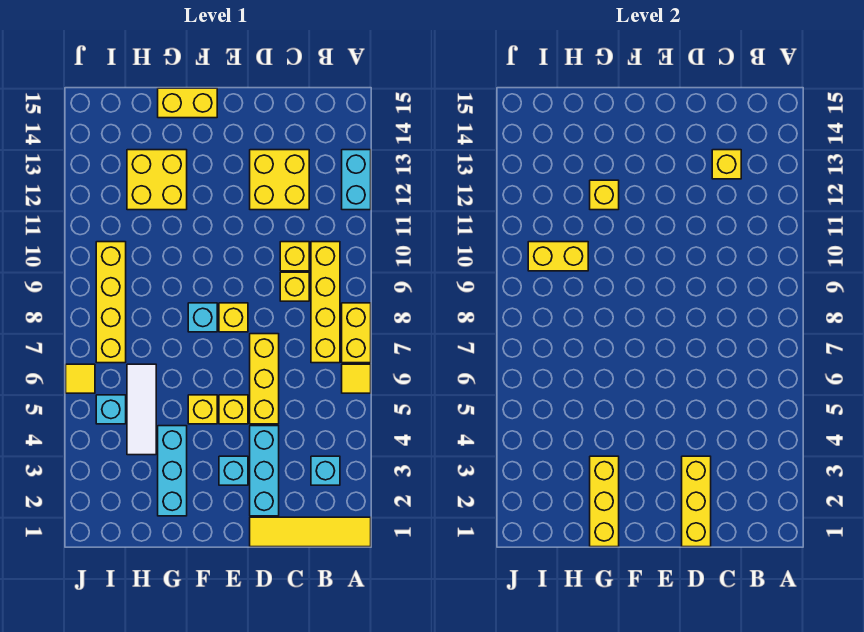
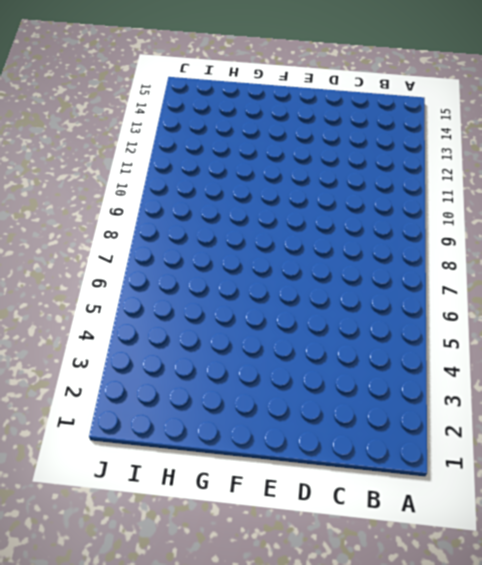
none -> yellow tile A1:D1 level 1
none -> yellow tile A6 level 1
none -> yellow brick A7:A8 level 1

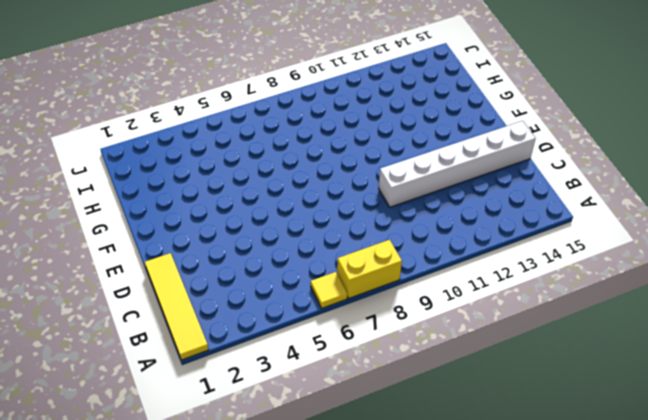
white brick D10:D15 level 1 -> yellow brick C12:D13 level 1
none -> cyan brick A12:A13 level 1
none -> cyan brick B3 level 1
none -> yellow brick B7:B10 level 1

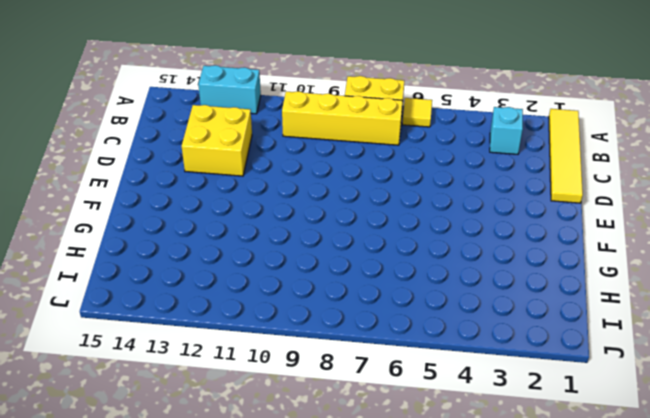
none -> yellow brick C9 level 1
none -> yellow brick C10 level 1
none -> cyan brick D2:D4 level 1

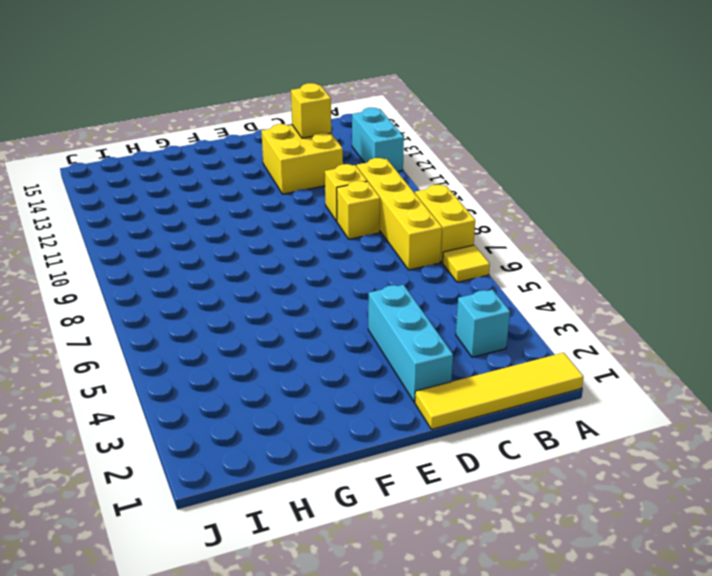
none -> yellow brick D5:D7 level 1
none -> cyan brick E3 level 1
none -> yellow brick E5 level 1

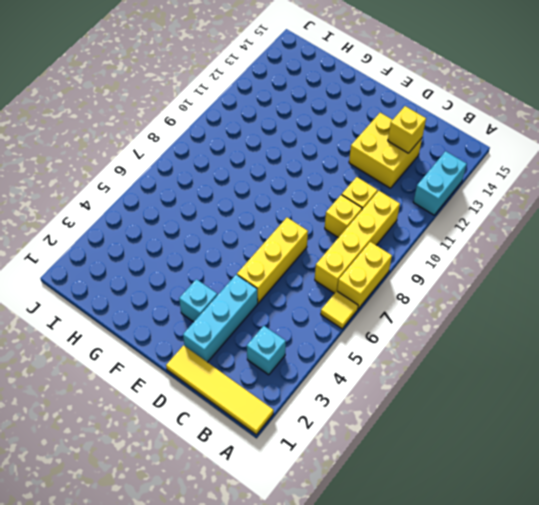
none -> yellow brick E5 level 1
none -> yellow brick E8 level 1
none -> yellow brick F5 level 1

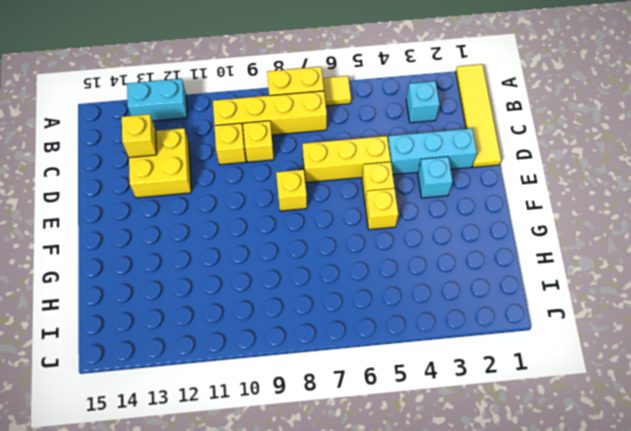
none -> cyan brick F8 level 1
none -> yellow brick F15:G15 level 1
none -> cyan brick G2:G4 level 1

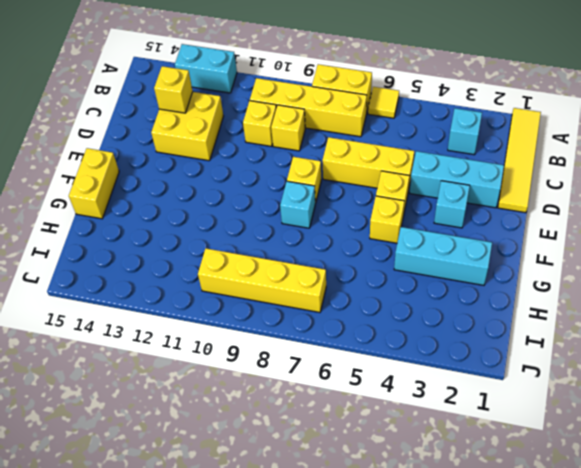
none -> yellow brick G12:H13 level 1
none -> white tile H4:H6 level 1
none -> cyan brick I5 level 1

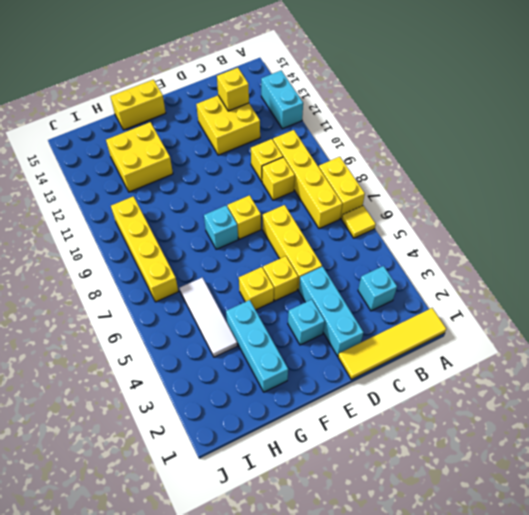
none -> cyan brick I5 level 1
none -> yellow tile J6 level 1
none -> yellow brick D1:D3 level 2

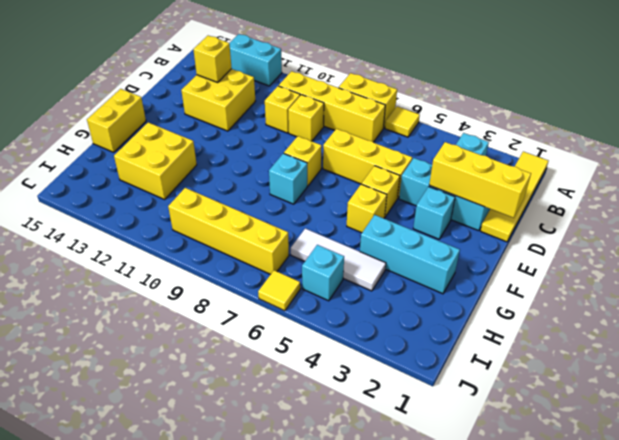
none -> yellow brick G1:G3 level 2
none -> yellow brick G12 level 2
none -> yellow brick H10:I10 level 2

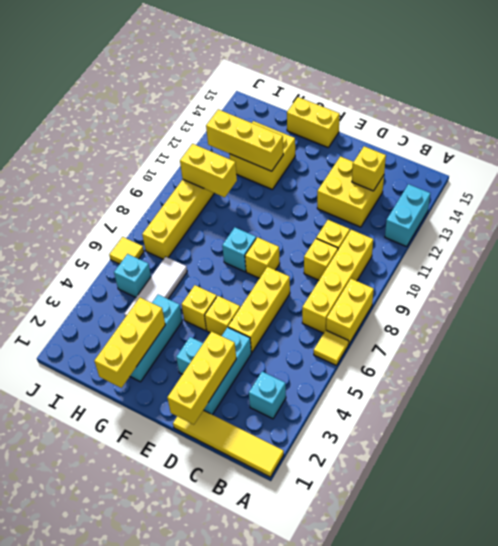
yellow brick G12:I12 level 2 -> yellow brick G12 level 2

